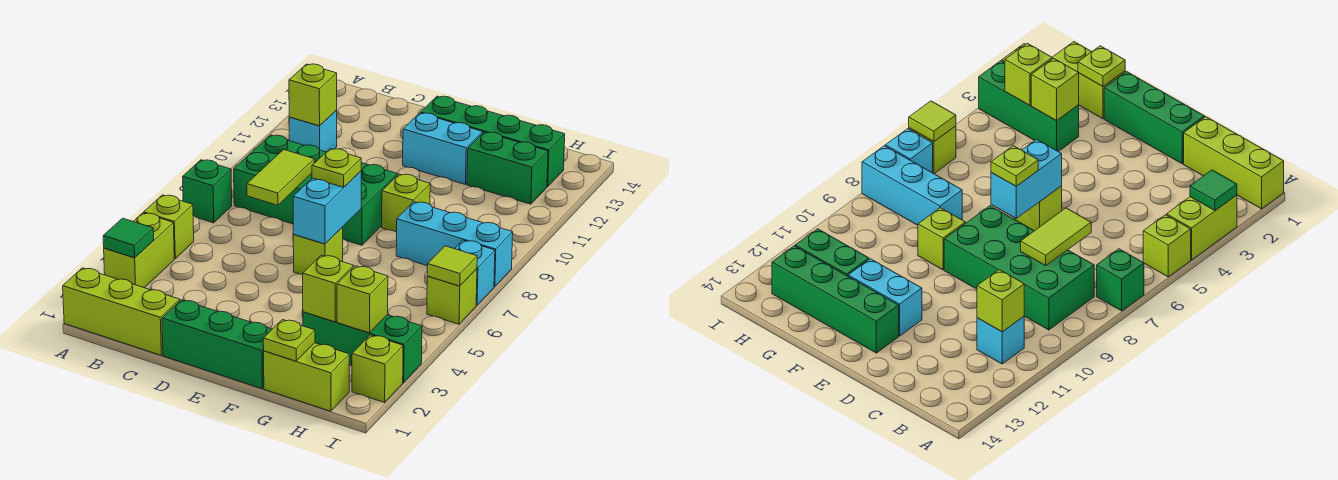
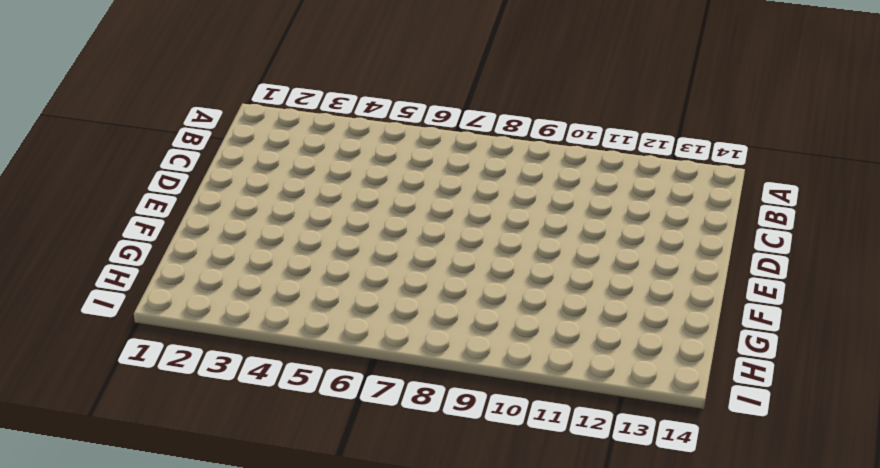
none -> lime brick A1:C1 level 1
none -> lime brick A3:A4 level 1
none -> lime brick A5 level 1

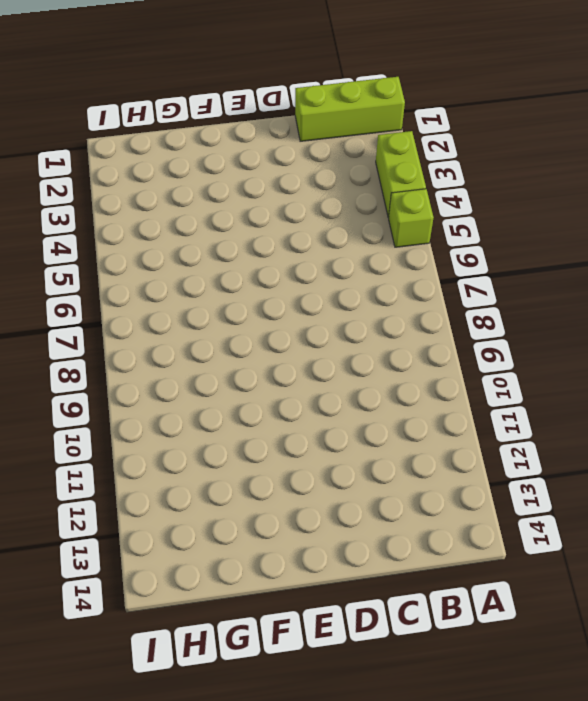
none -> green brick A7 level 1
none -> green brick B8:E9 level 1
none -> cyan brick B11 level 1

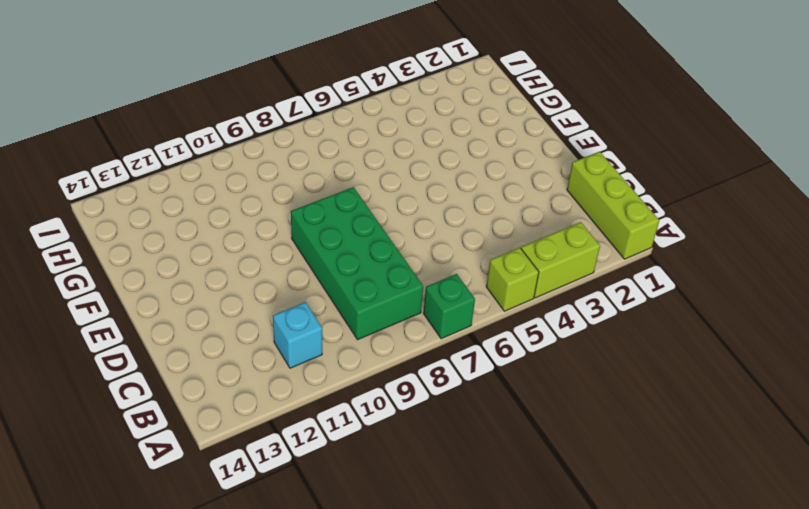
none -> green brick D1:F1 level 1
none -> lime brick E6 level 1
none -> cyan brick E12:F12 level 1

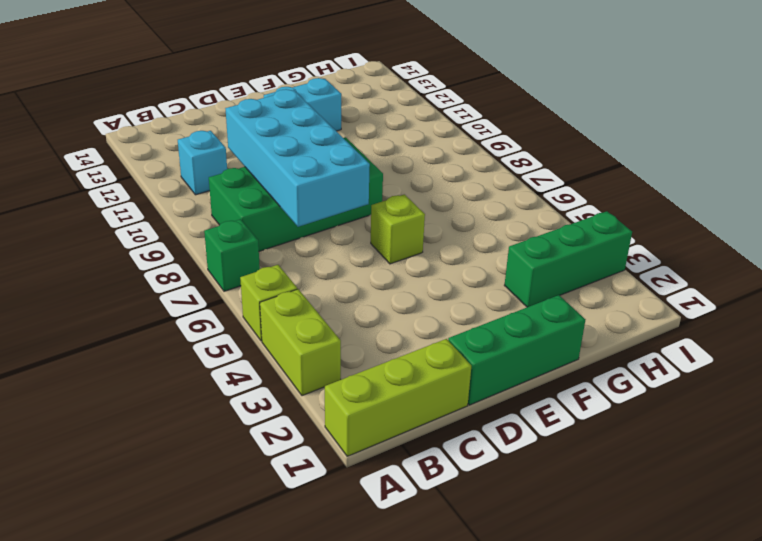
cyan brick C7:D10 level 2 -> lime tile C7:C8 level 2
none -> green brick E13:H13 level 1
none -> lime brick F9 level 1
none -> lime brick G1:H1 level 1

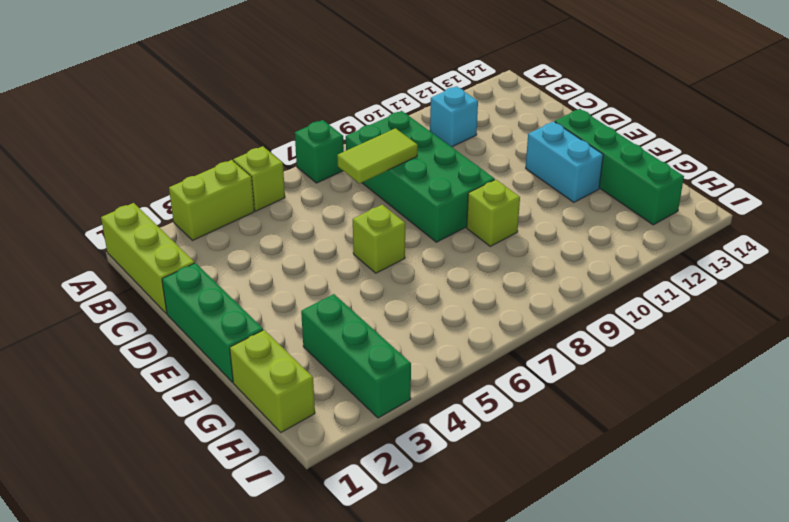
none -> cyan brick G8:I8 level 1
none -> green brick G12:H12 level 1
none -> lime brick I2 level 1

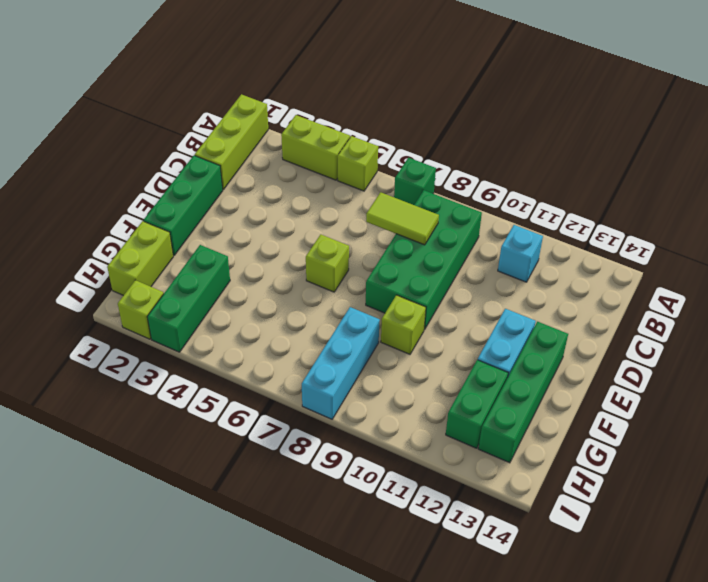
none -> lime brick I6 level 1
none -> cyan brick I7 level 1
none -> green tile A3 level 2

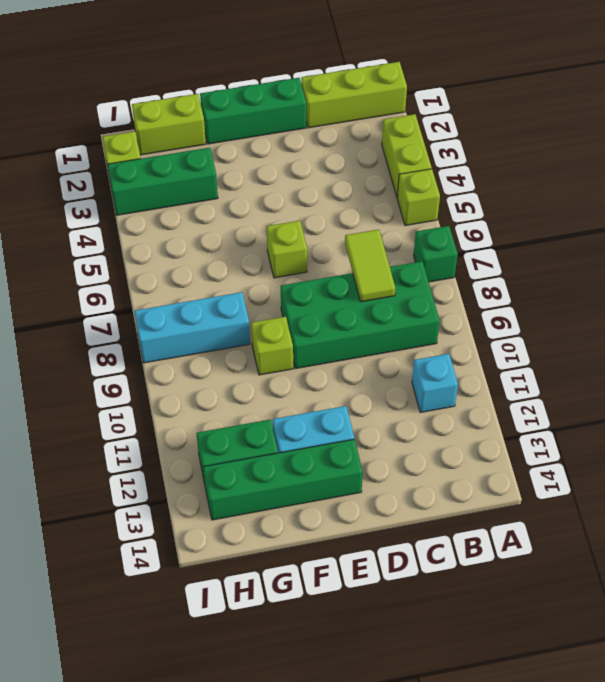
none -> lime brick I6 level 1
none -> cyan brick I7 level 1
none -> green tile A3 level 2

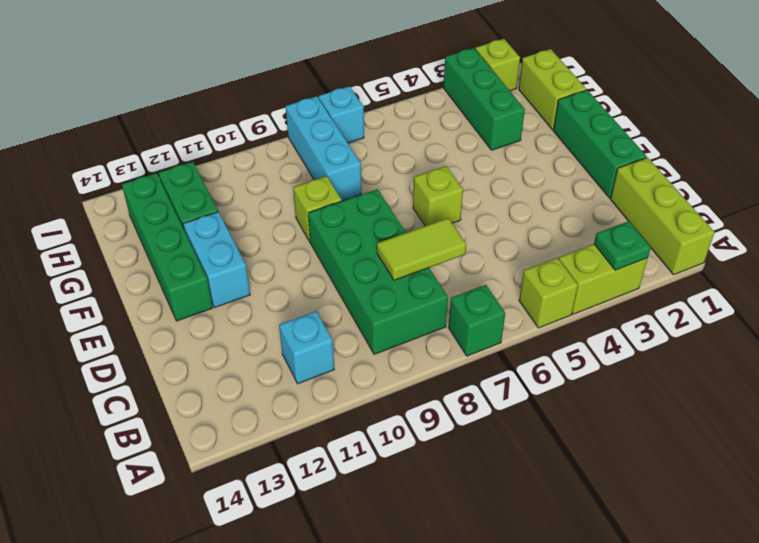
green plate A3 level 2 -> green tile A3 level 2
none -> lime brick I6 level 1
none -> lime brick B11 level 2
none -> cyan brick E6:E7 level 2

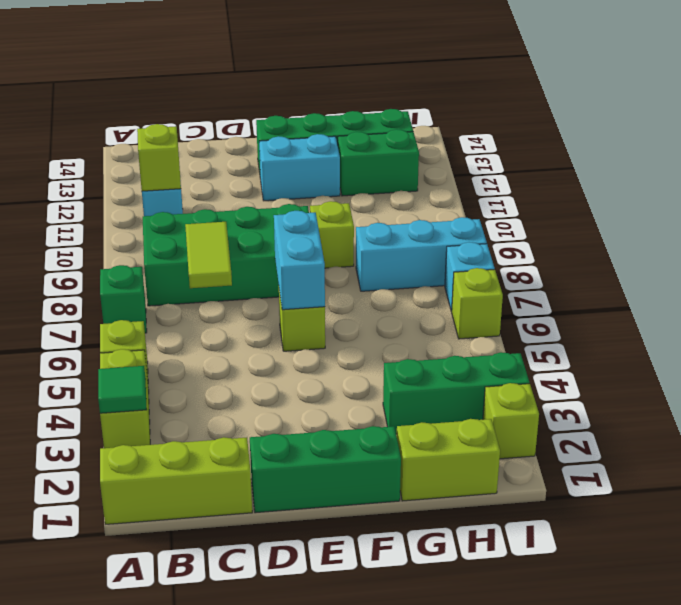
none -> lime plate G1 level 2
none -> lime brick G3 level 2
none -> lime brick H3 level 2

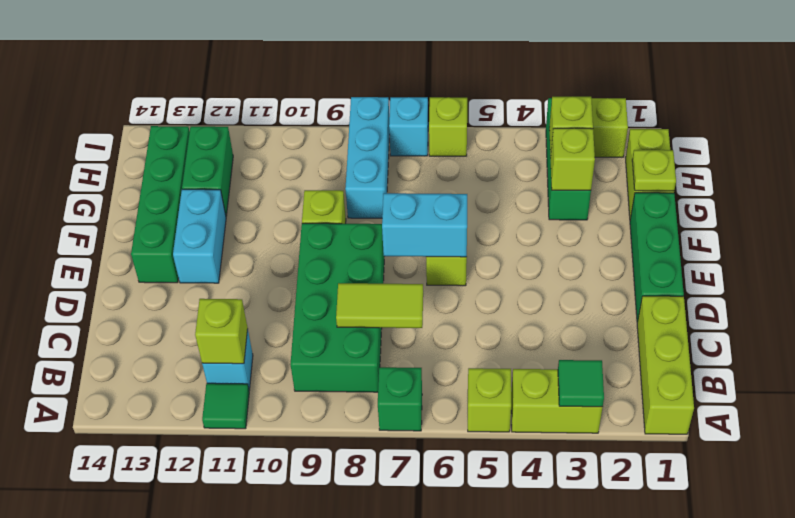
green tile A11 level 1 -> none
none -> lime tile I6 level 2
none -> lime plate E7 level 3

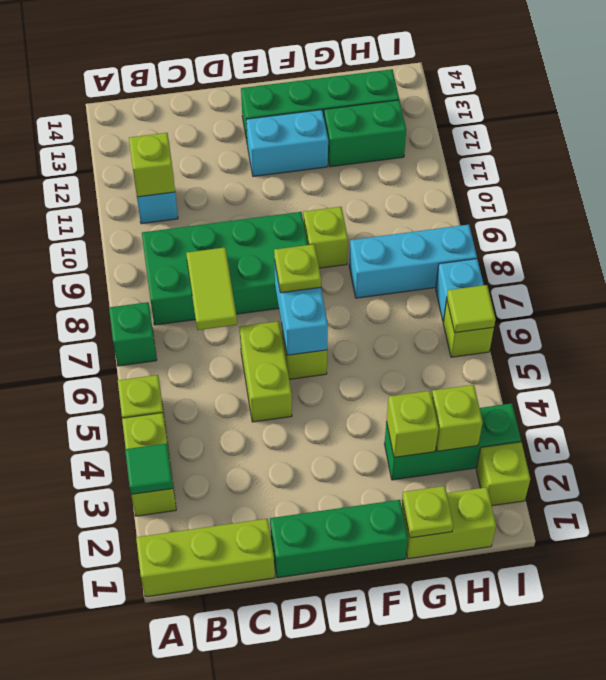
lime brick D5:D6 level 1 -> none

